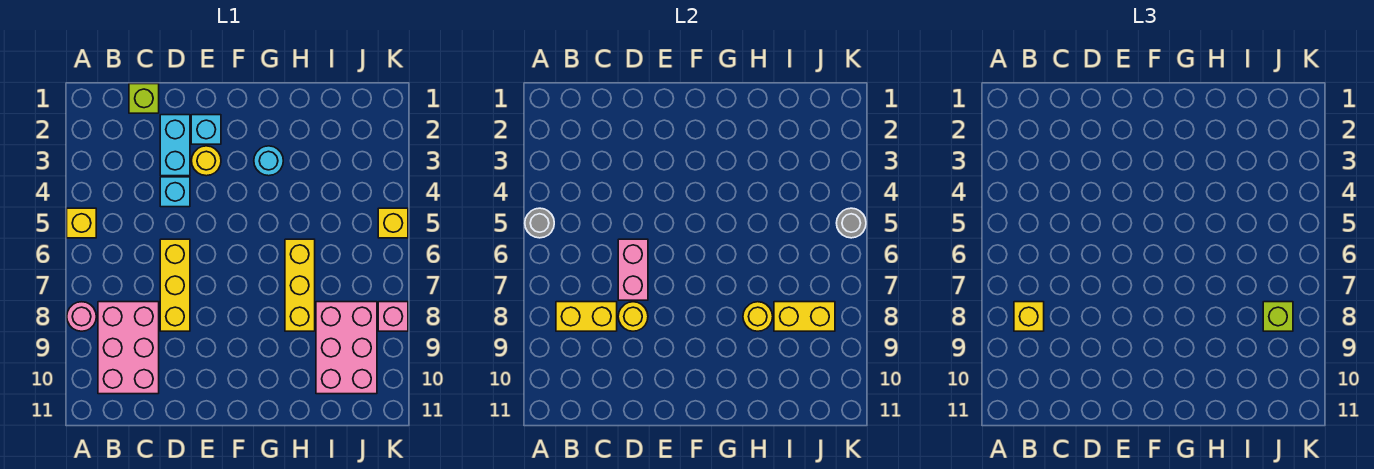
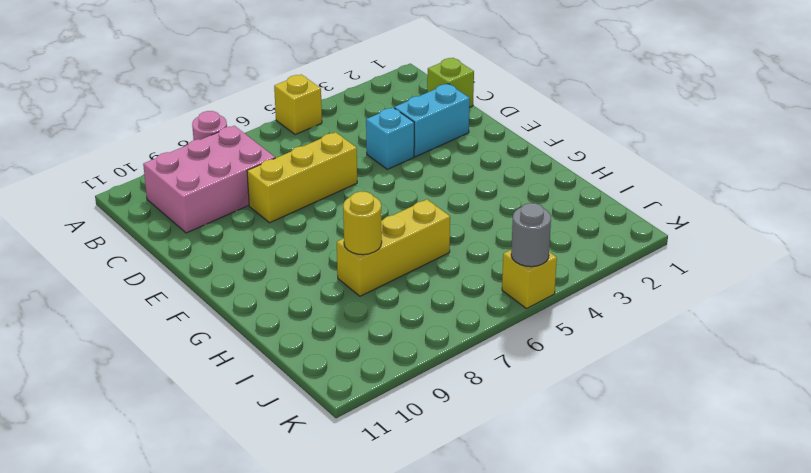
none -> cyan brick E2 level 1
none -> yellow round brick E3 level 1
none -> cyan round brick G3 level 1

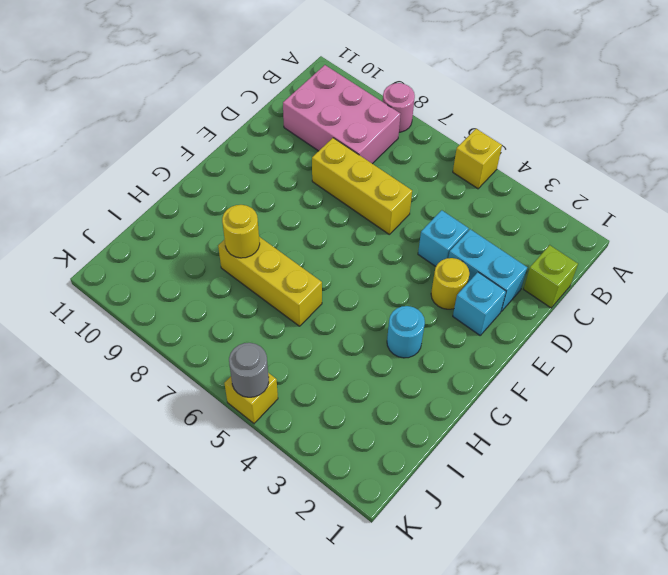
none -> pink brick I8:J10 level 1
none -> pink brick K8 level 1
none -> grey round brick A5 level 2

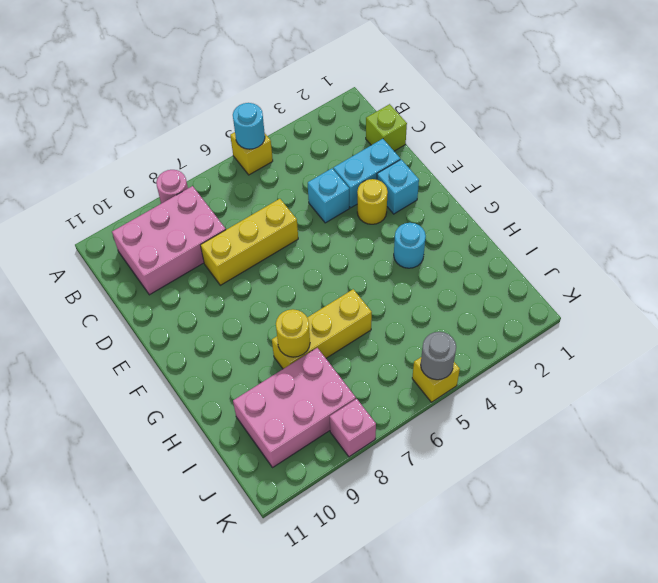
cyan round brick A5 level 2 -> grey round brick A5 level 2
none -> yellow brick B8:C8 level 2
none -> pink brick D6:D7 level 2
none -> yellow round brick D8 level 2

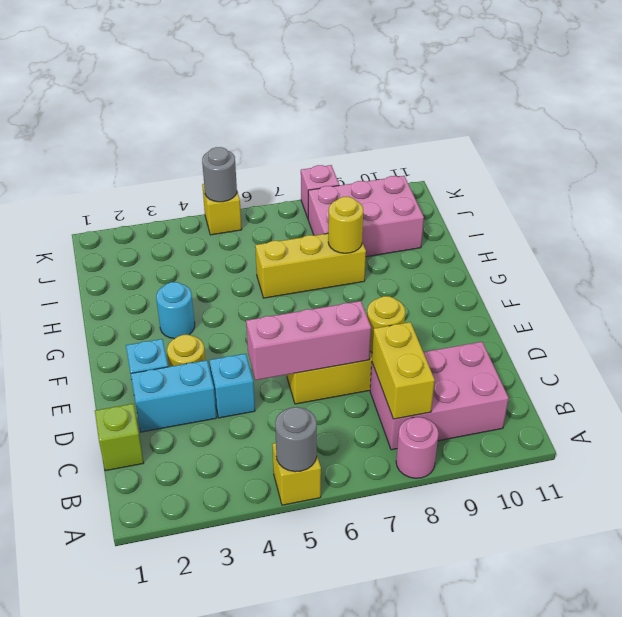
pink brick D5:D7 level 2 -> pink brick D6:D7 level 2
none -> yellow brick I8:J8 level 2
none -> yellow brick B8 level 3
none -> lime brick J8 level 3

